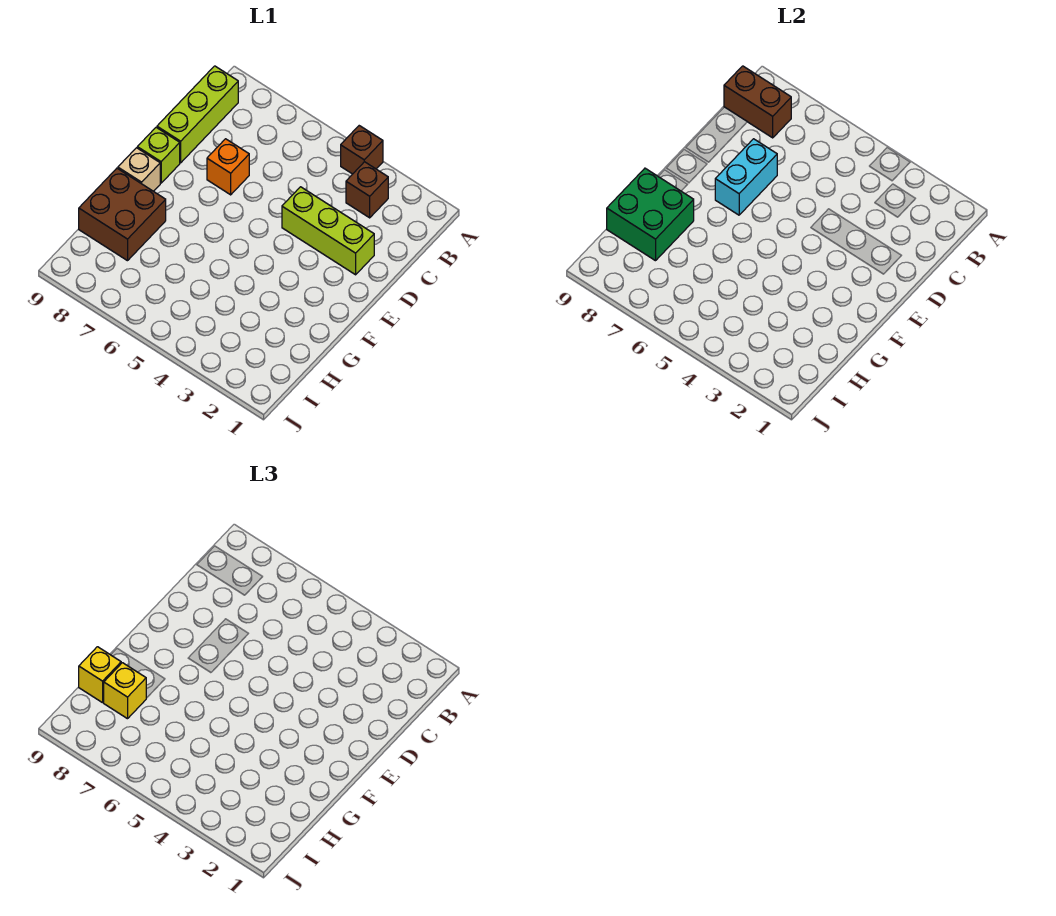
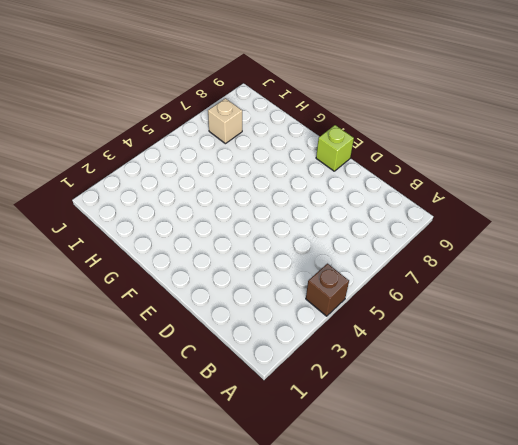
tan brick I7 level 1 -> tan brick F9 level 1
none -> brown brick B3 level 1
none -> lime brick B9:D9 level 1
none -> lime brick D2:D4 level 1

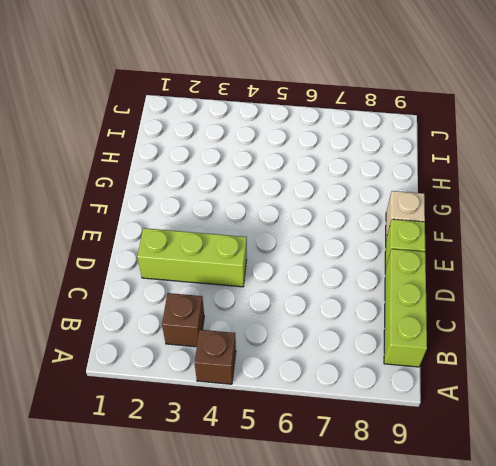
none -> orange brick D7 level 1
none -> brown brick G8:H9 level 1
none -> brown brick B8:B9 level 2

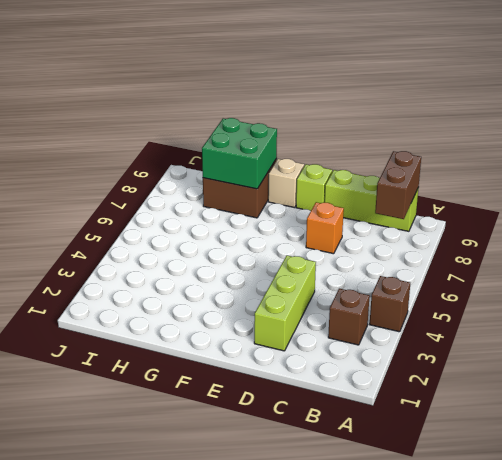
none -> cyan brick D7:E7 level 2
none -> yellow brick H8 level 3
none -> yellow brick H9 level 3

